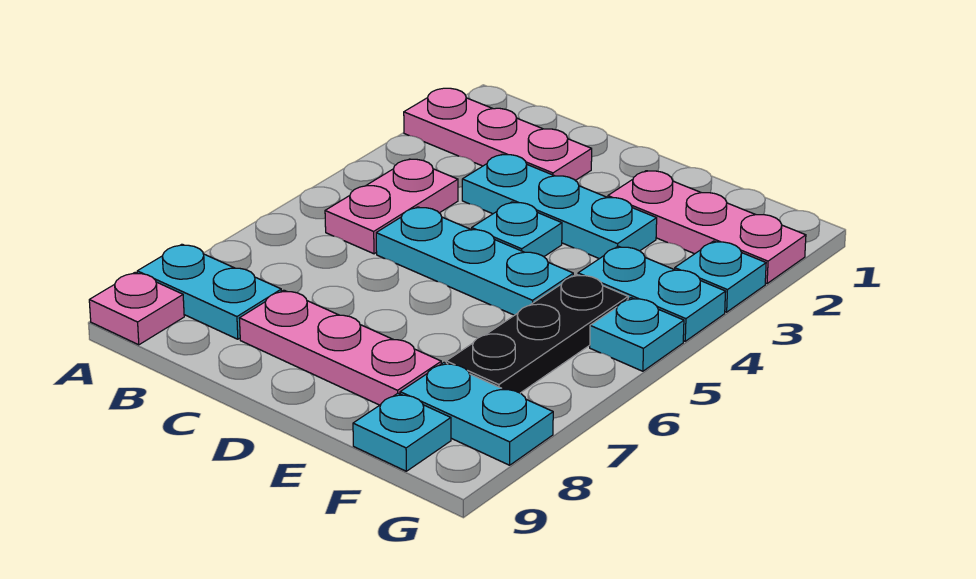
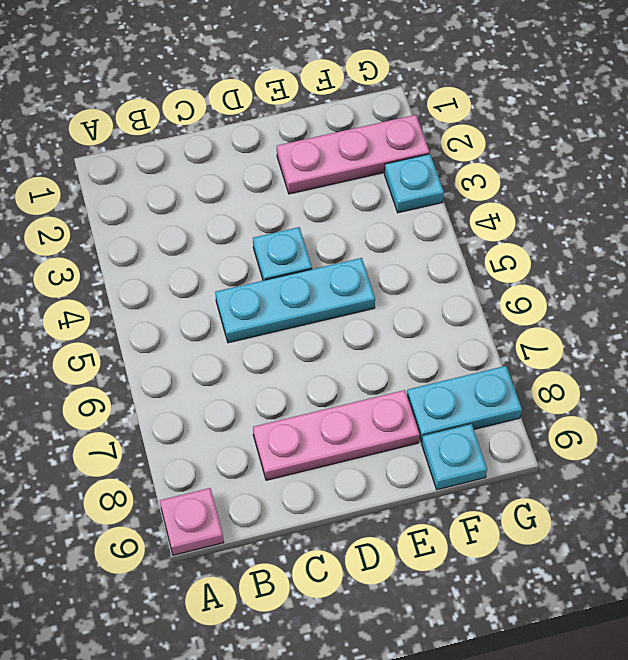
none -> pink plate A2:C2 level 1
none -> cyan plate A8:B8 level 1
none -> pink plate B4:B5 level 1

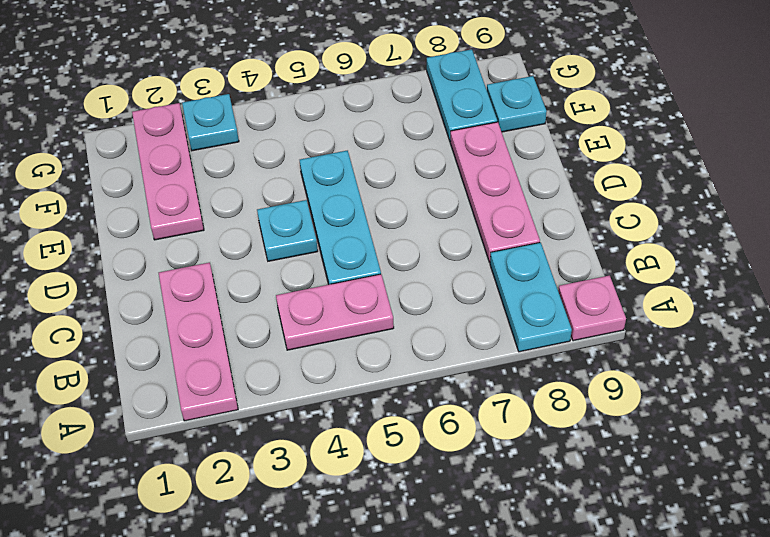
none -> cyan plate C3:E3 level 1
none -> cyan plate F4:G4 level 1
none -> black plate F5:F7 level 1

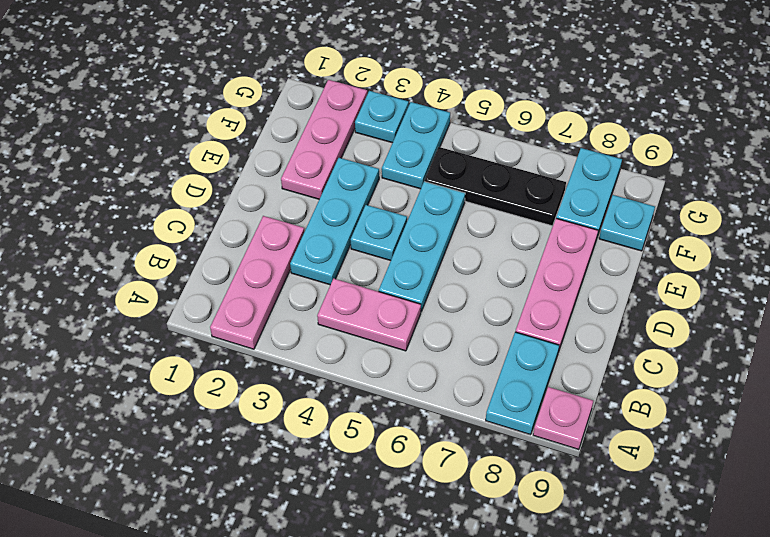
none -> cyan plate G5 level 1

